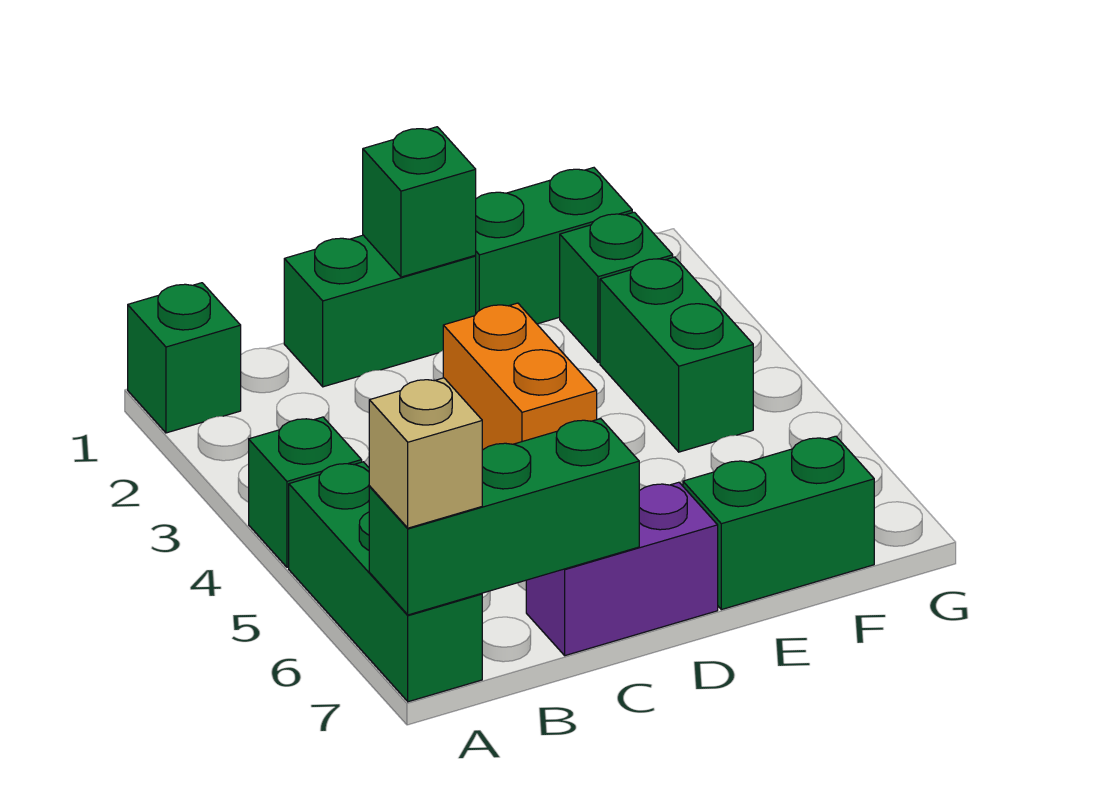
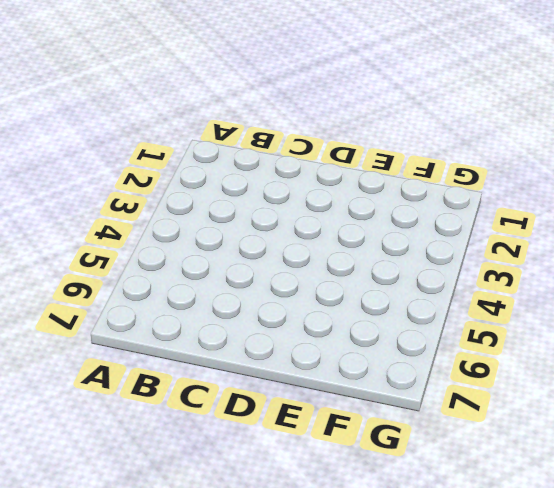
none -> green brick A1 level 1
none -> green brick A4 level 1
none -> green brick A5:A7 level 1

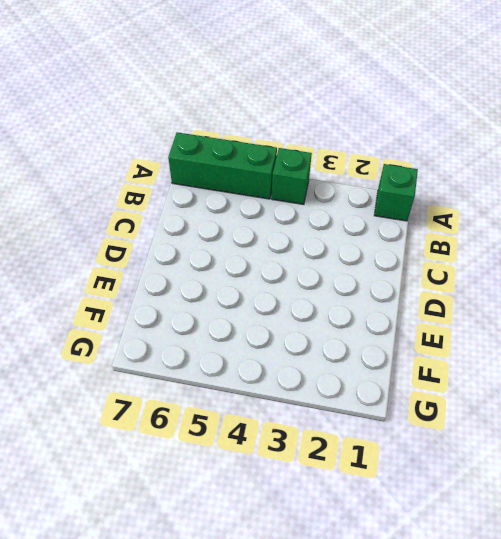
none -> green brick C1:D1 level 1
none -> purple brick C7:D7 level 1
none -> orange brick D3:D4 level 1

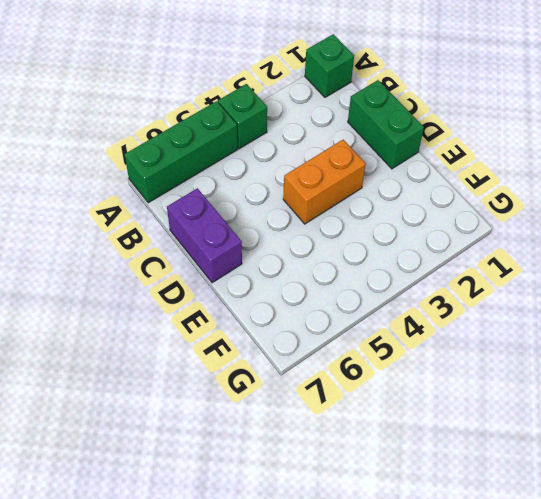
none -> green brick E1:F1 level 1
none -> green brick E7:F7 level 1
none -> green brick F2 level 1

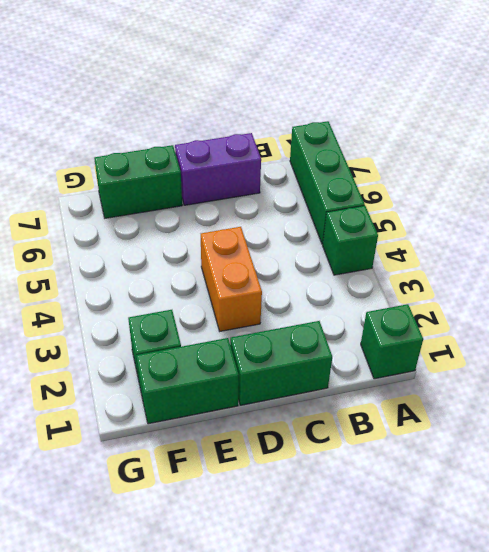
none -> green brick F3:F4 level 1
none -> green brick A7:C7 level 2
none -> green brick D1 level 2

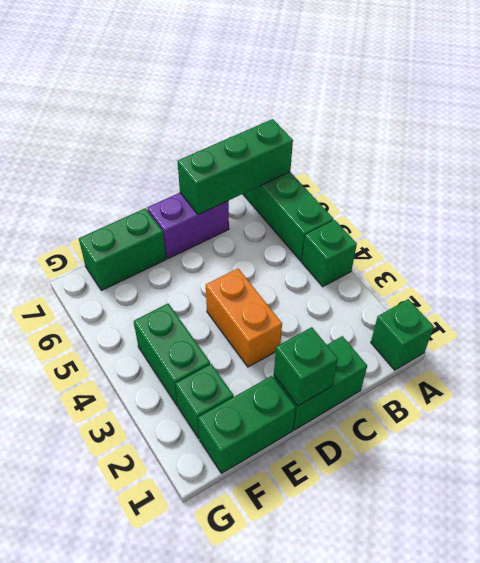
none -> tan brick A7 level 3

